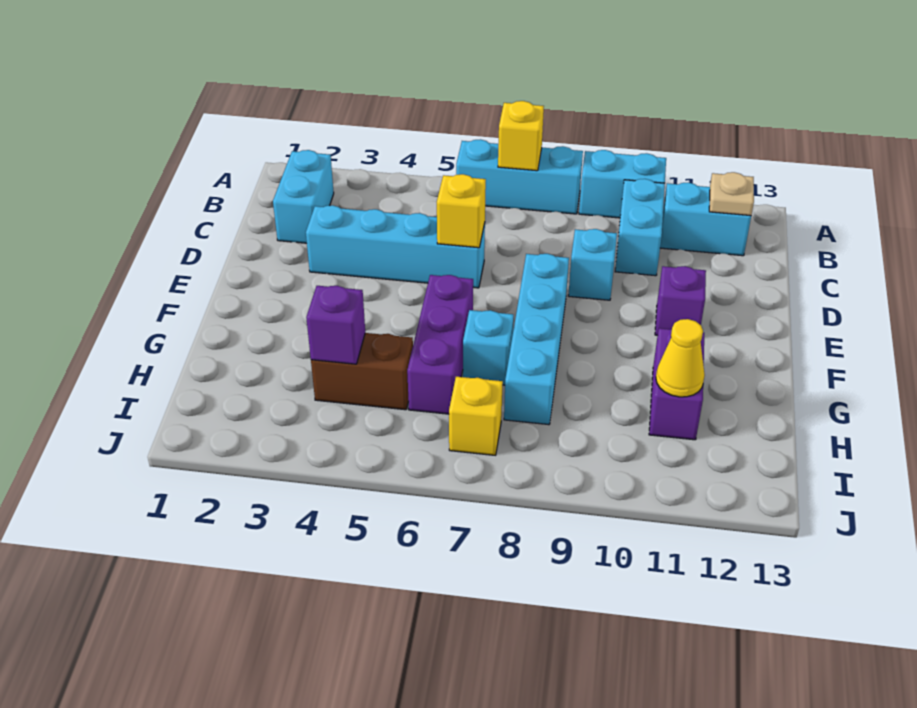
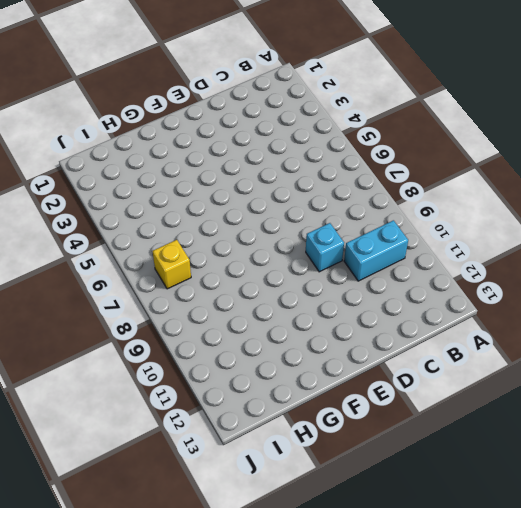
none -> cyan brick A6:A8 level 1
none -> cyan brick A9:A10 level 1
none -> cyan brick B2:C2 level 1

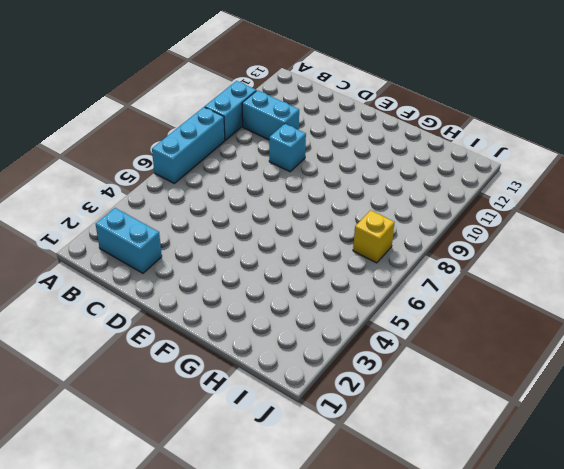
none -> cyan brick B11:B12 level 1
none -> cyan brick D3:D6 level 1
none -> cyan brick E8:H8 level 1

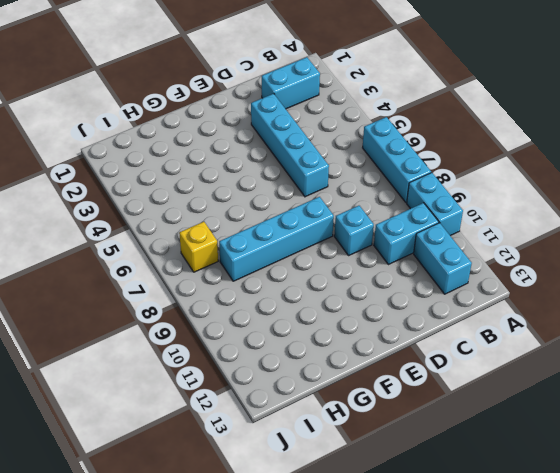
none -> purple brick E11 level 1
none -> purple brick F6:H6 level 1
none -> cyan brick G7 level 1

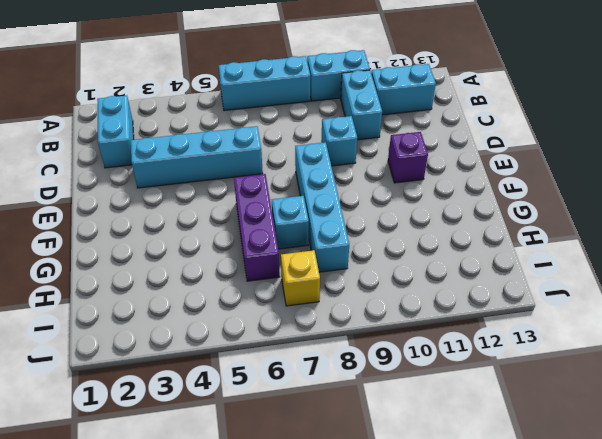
none -> purple brick G11:H11 level 1
none -> brown brick H4:H5 level 1
none -> yellow brick A7 level 2

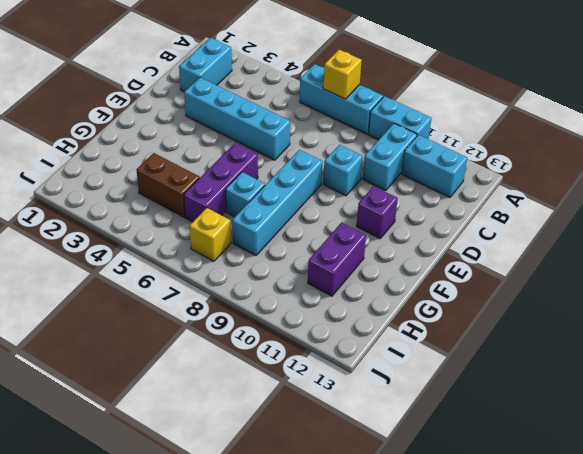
none -> tan plate B12 level 2
none -> yellow brick D6 level 2
none -> purple brick H4 level 2

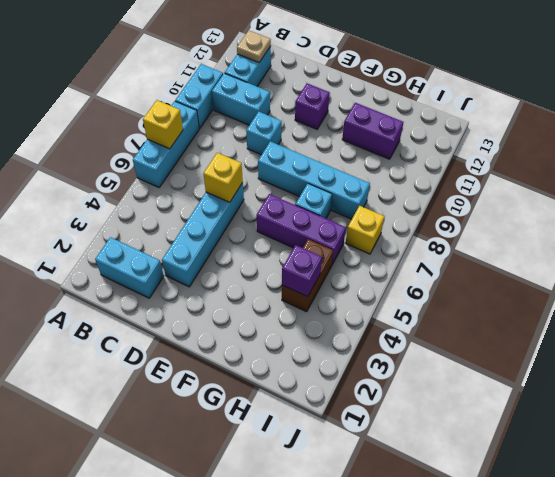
none -> yellow cone H11 level 2

